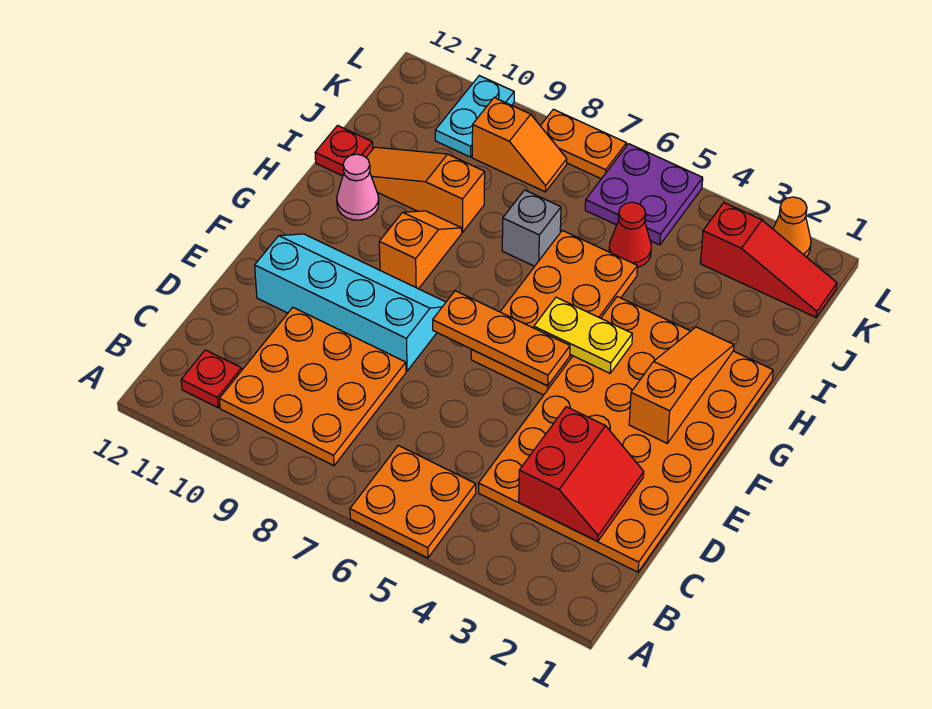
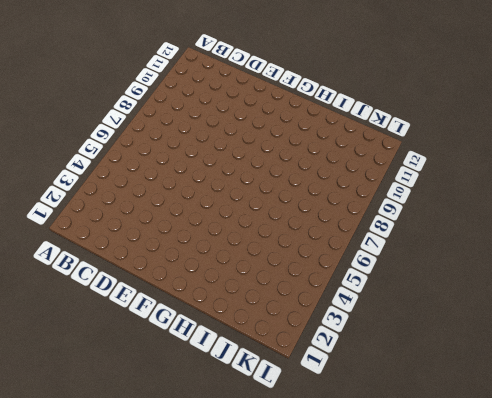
none -> orange plate A5:B6 level 1
none -> orange plate B8:D10 level 1
none -> red plate B11 level 1

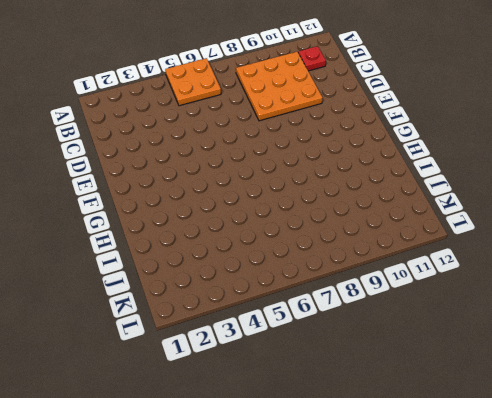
none -> orange plate C1:H4 level 1
none -> cyan slope E8:F11 level 1 top E
none -> orange plate F5:I6 level 1

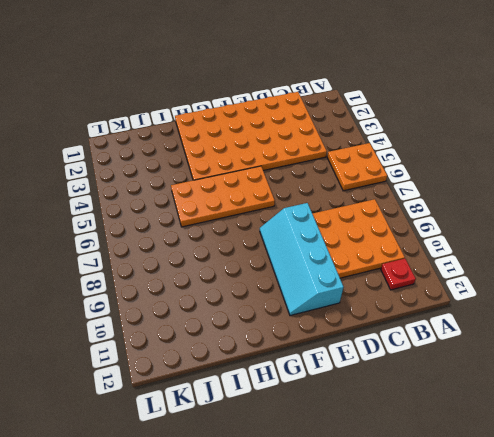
none -> orange slope G9:H9 level 1 top G
none -> pink cone H11 level 1
none -> grey brick I7 level 1

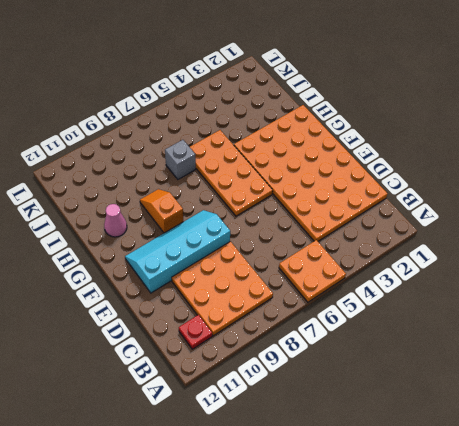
none -> orange slope I9:I11 level 1 top 9
none -> red plate I12 level 1
none -> red cone J5 level 1

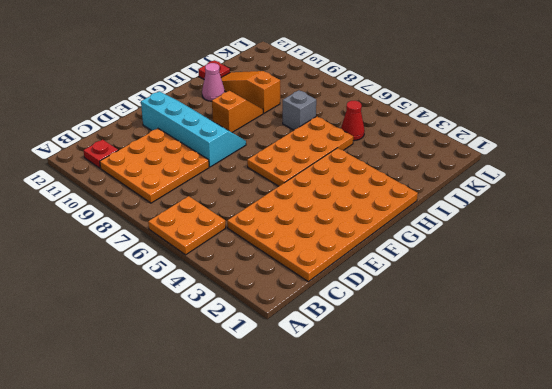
none -> red slope K1:K3 level 1 top 3
none -> purple plate K5:L6 level 1
none -> orange slope K8:K9 level 1 top 9

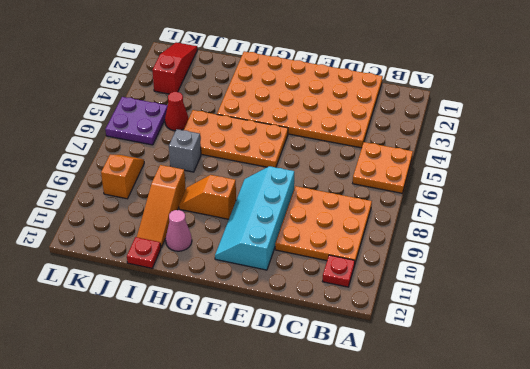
none -> cyan plate K10:L10 level 1
none -> orange cone L2 level 1
none -> orange plate L7:L8 level 1

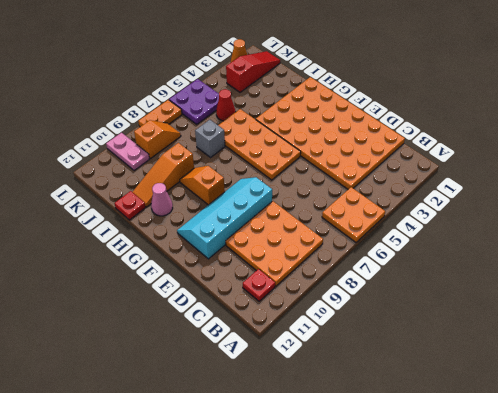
pink plate K10:L10 level 1 -> cyan plate K10:L10 level 1
none -> red slope C2:D3 level 2 top 3
none -> orange slope F2:H2 level 2 top F
none -> orange plate F5:F7 level 2

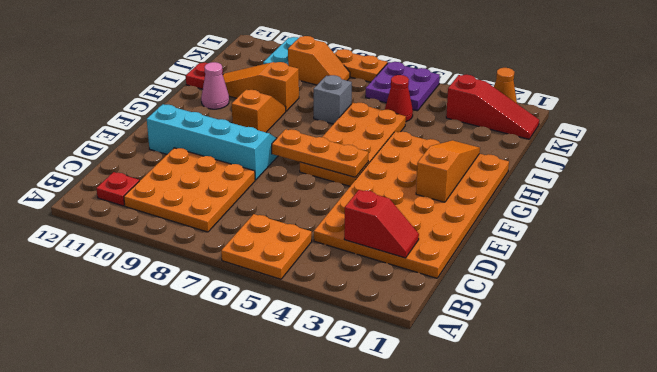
red slope C2:C3 level 2 top 3 -> red slope C2:D3 level 2 top 3
none -> yellow plate G4:G5 level 2

